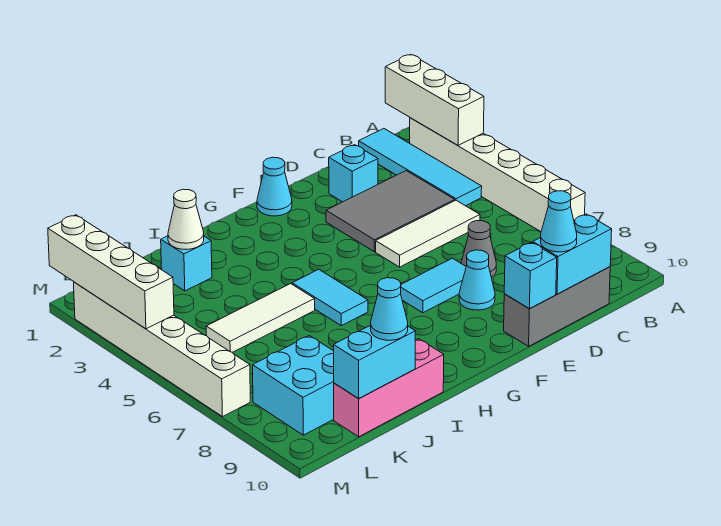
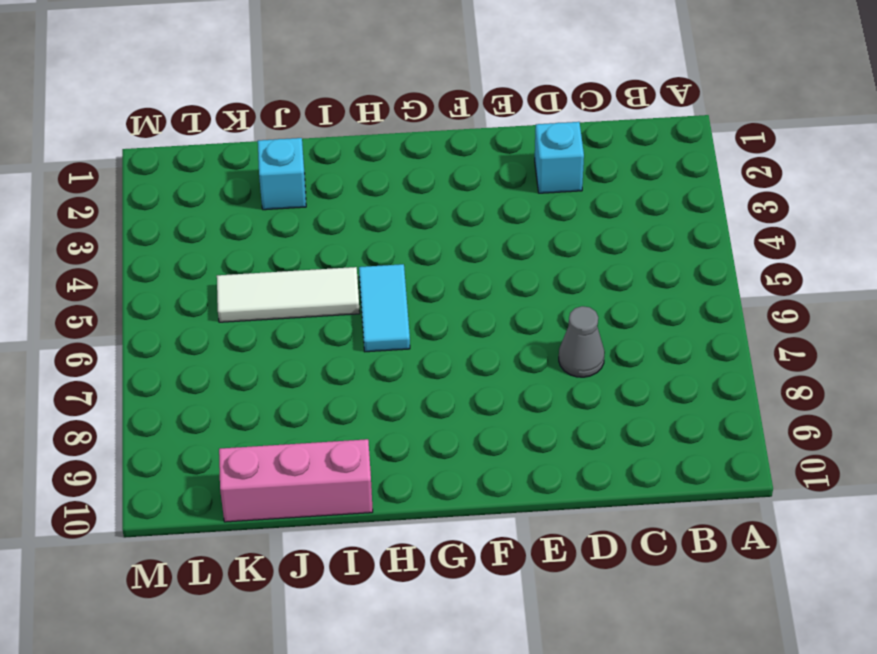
none -> white brick A2:A7 level 1
none -> cyan tile B1:B4 level 1
none -> grey tile C3:E4 level 1

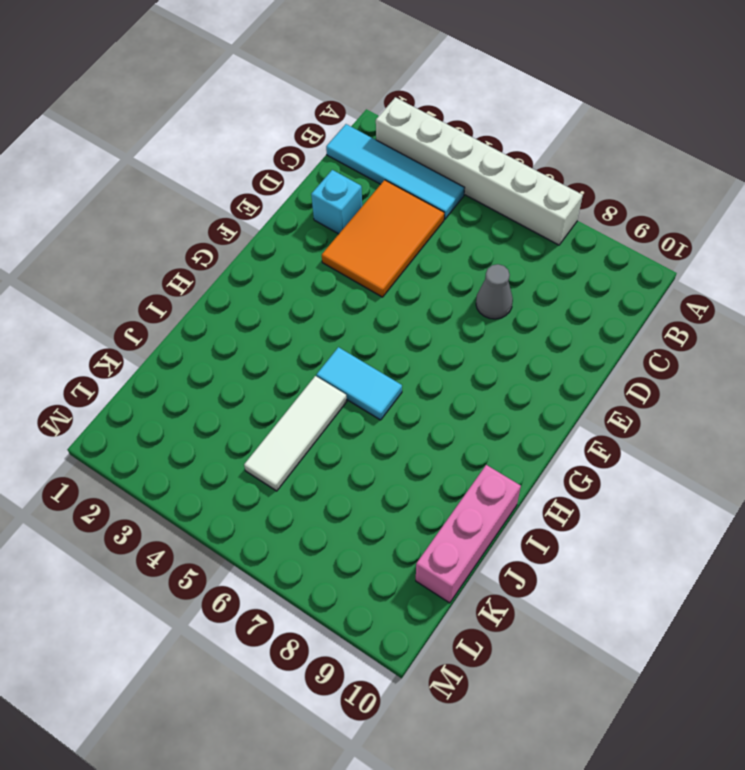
orange tile C3:E4 level 1 -> grey tile C3:E4 level 1
none -> white tile C5:E5 level 1
none -> grey brick C10:E10 level 1
none -> cyan tile E7:F7 level 1

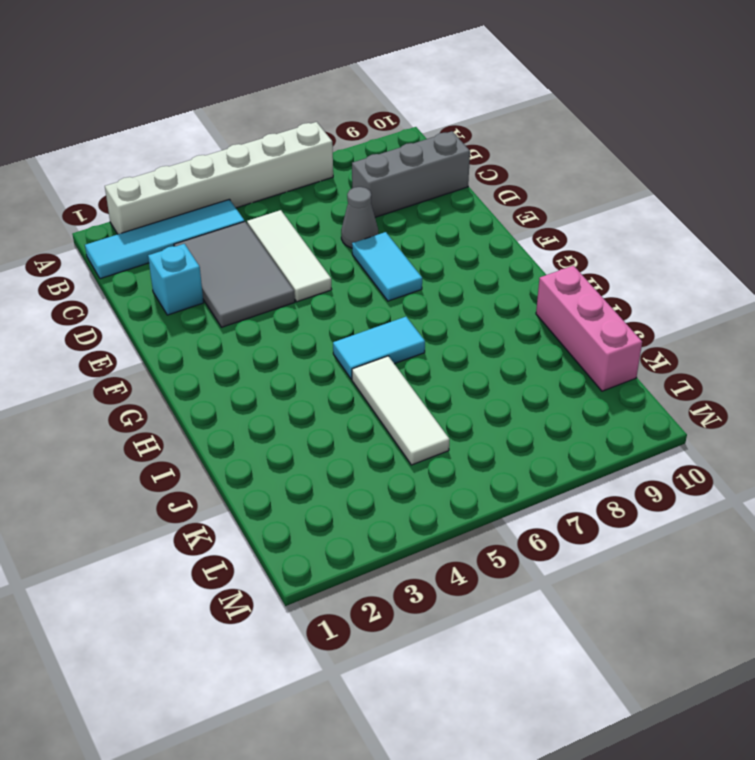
grey brick C8:C10 level 1 -> grey brick C10:E10 level 1
none -> cyan cone E8 level 1
none -> cyan cone F1 level 1
none -> cyan brick J2 level 1

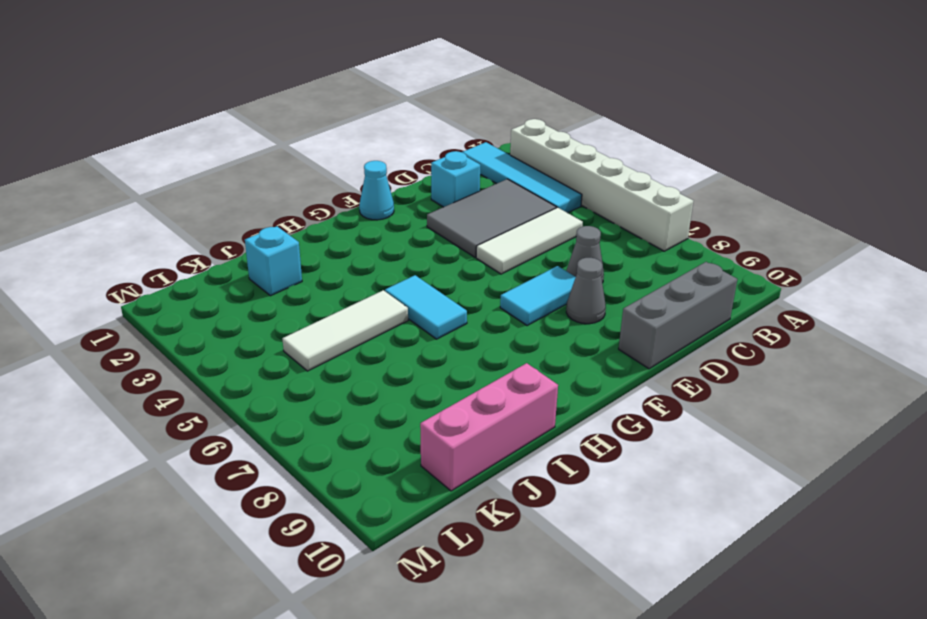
grey cone E8 level 1 -> cyan cone E8 level 1
none -> cyan brick K8:L9 level 1
none -> white brick M2:M7 level 1
none -> white brick A1:A3 level 2

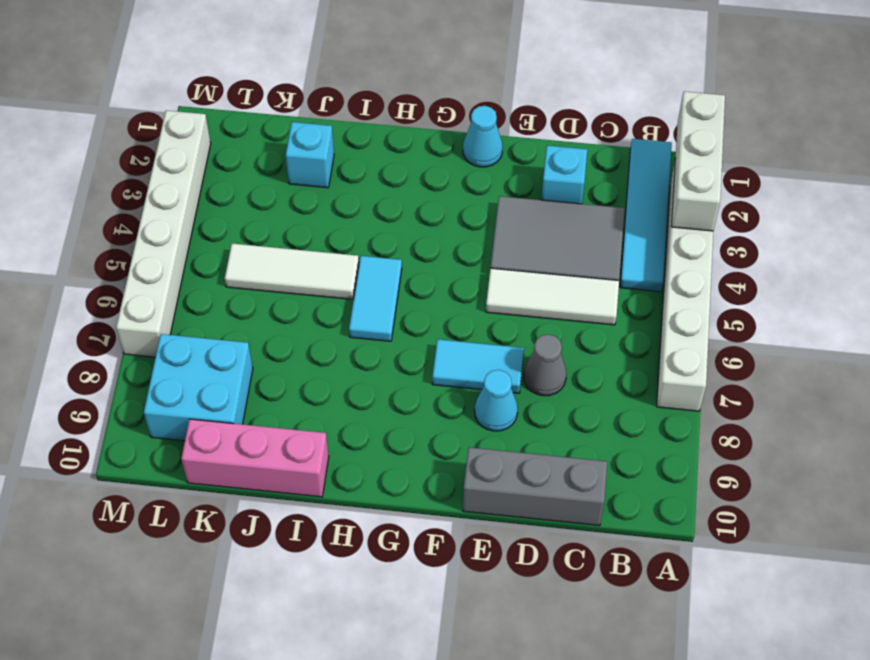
none -> cyan brick C10:D10 level 2
none -> cyan brick E10 level 2
none -> white cone J2 level 2

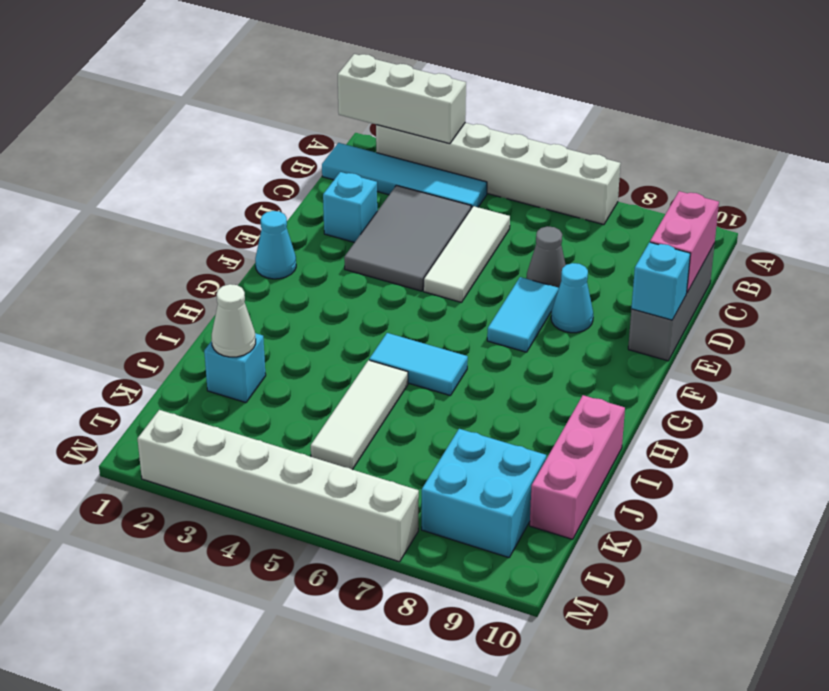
pink brick C10:D10 level 2 -> cyan brick C10:D10 level 2
none -> cyan brick J10:K10 level 2
none -> white brick M1:M4 level 2
none -> cyan cone D10 level 3

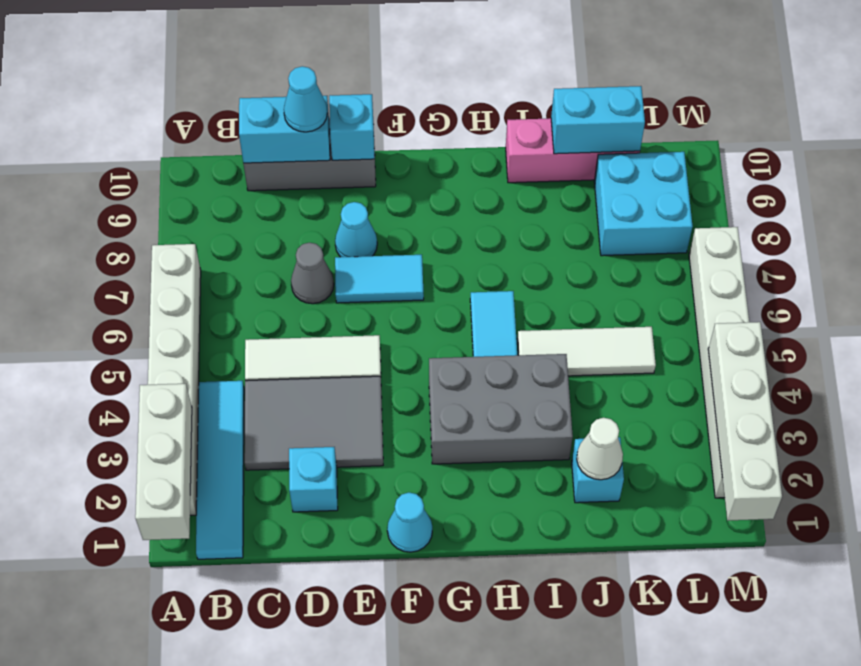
grey brick G3:I4 level 1 -> none
none -> cyan cone J10 level 3

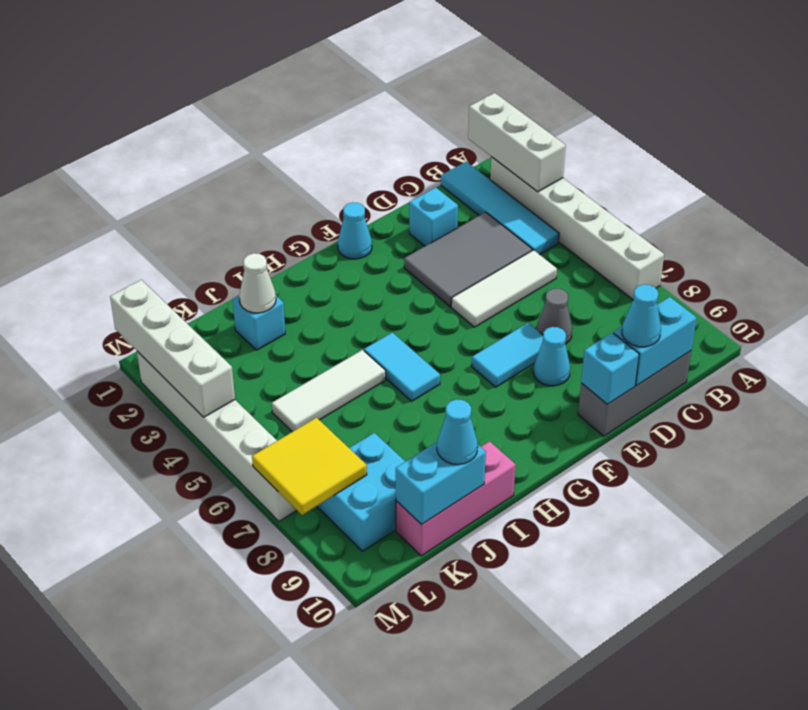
yellow tile L7:M8 level 2 -> none

